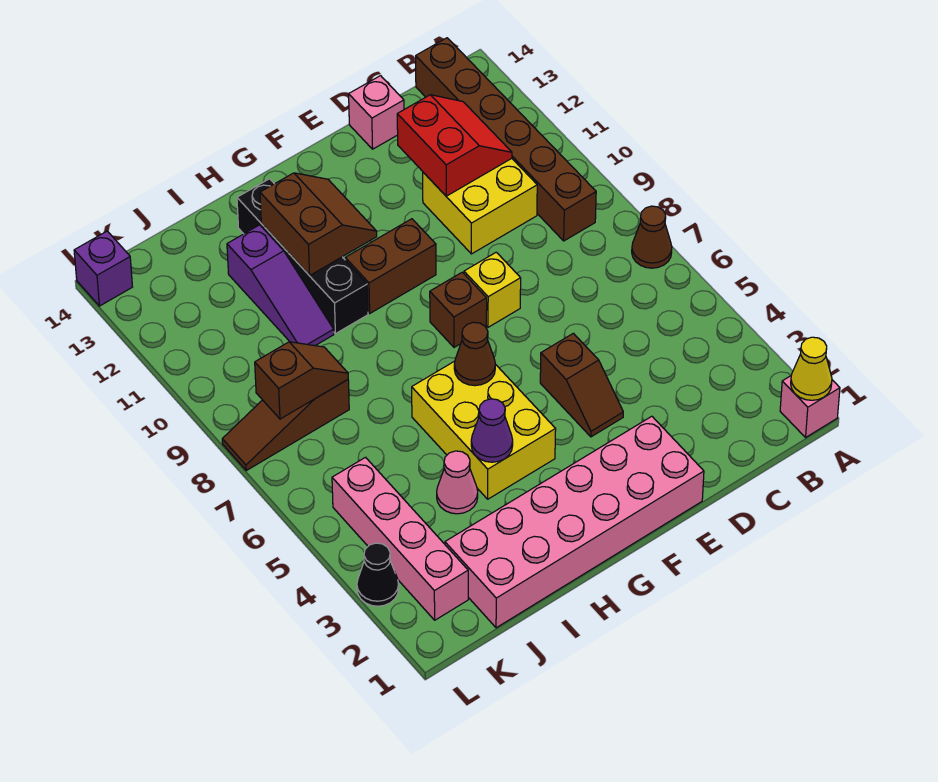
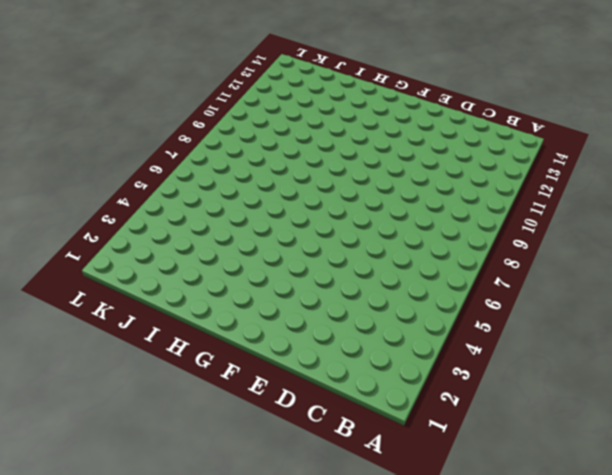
none -> pink brick A1 level 1
none -> brown cone A7 level 1
none -> brown brick B9:B14 level 1

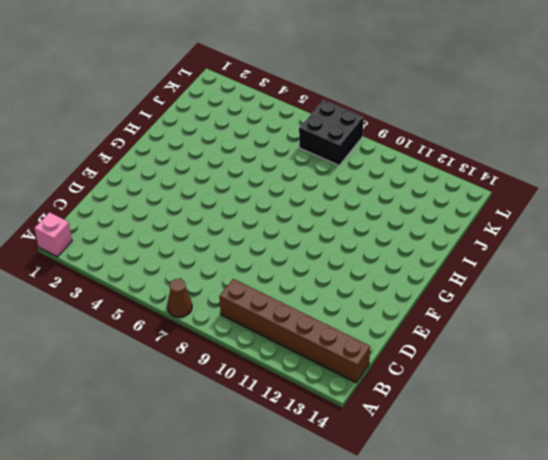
black brick K7:L8 level 1 -> brown slope J8:L8 level 1 top J
none -> yellow brick C10:D11 level 1
none -> pink brick D14 level 1
none -> pink brick E1:J2 level 1

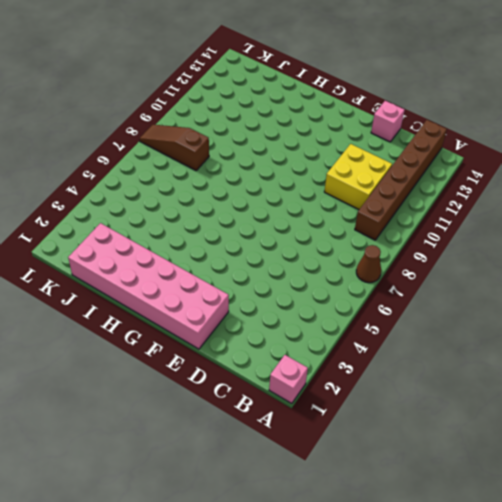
none -> brown slope E4:E5 level 1 top 5
none -> yellow brick E8 level 1
none -> brown brick F8 level 1

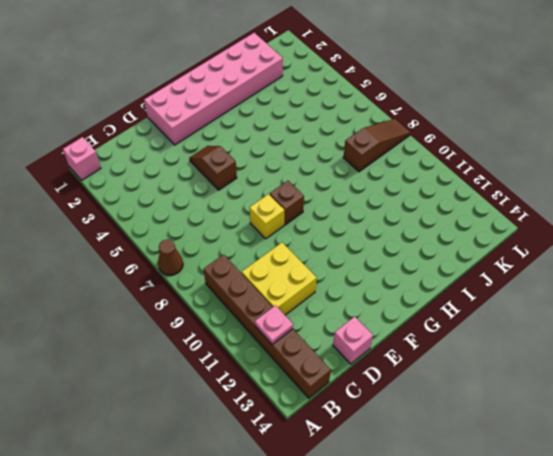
pink plate B12 level 2 -> none
none -> brown brick F10:G10 level 1
none -> yellow brick G4:H6 level 1
none -> black brick H10:H13 level 1

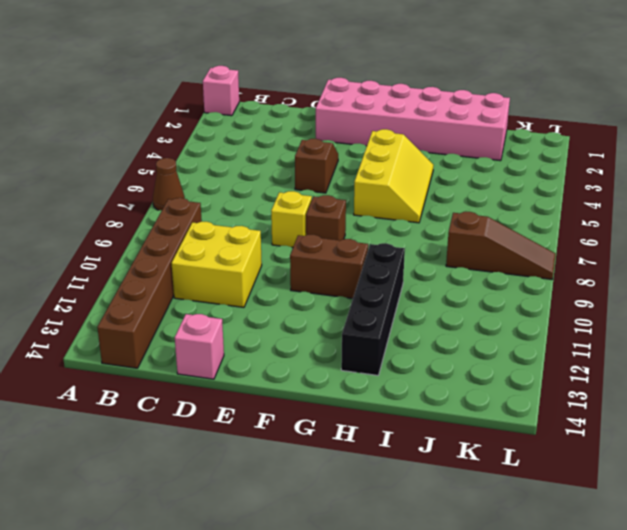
yellow slope G4:H6 level 1 top G -> yellow brick G4:H6 level 1
none -> pink cone I4 level 1
none -> purple slope I10:I12 level 1 top 12
none -> pink brick K2:K5 level 1

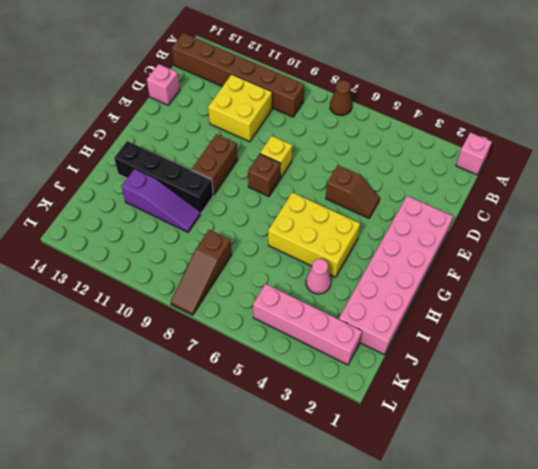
none -> black cone L3 level 1
none -> purple brick L14 level 1
none -> yellow cone A1 level 2

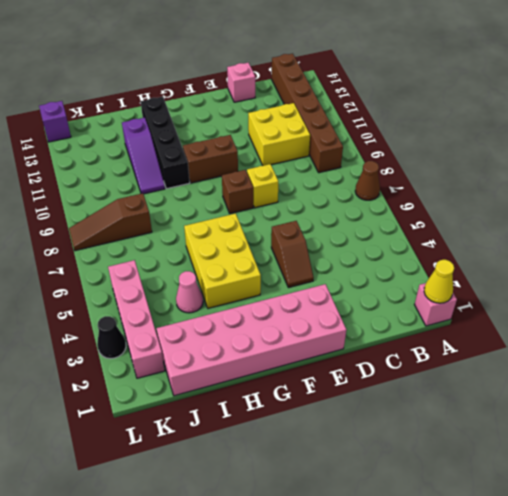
none -> red slope C11:D12 level 2 top D
none -> brown cone G6 level 2
none -> brown slope G11:H12 level 2 top H

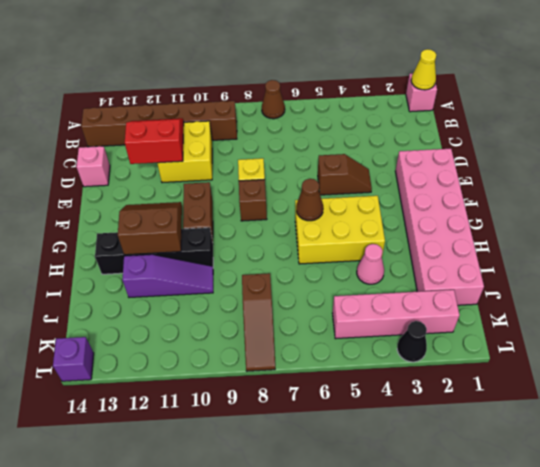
none -> purple cone H4 level 2
none -> brown slope J8:K8 level 2 top K

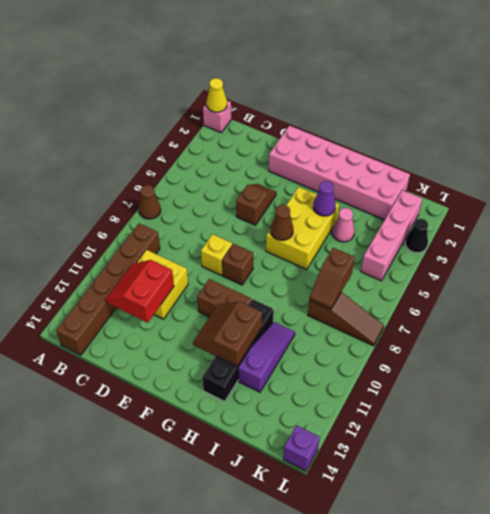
brown slope J7:J8 level 2 top 7 -> brown slope J8:K8 level 2 top K
none -> pink brick D14 level 1

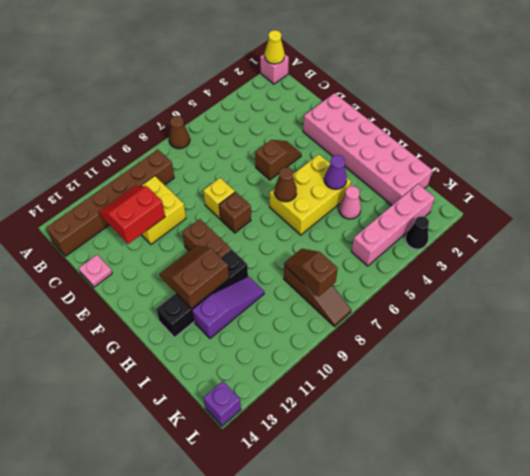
pink plate D14 level 1 -> pink brick D14 level 1

